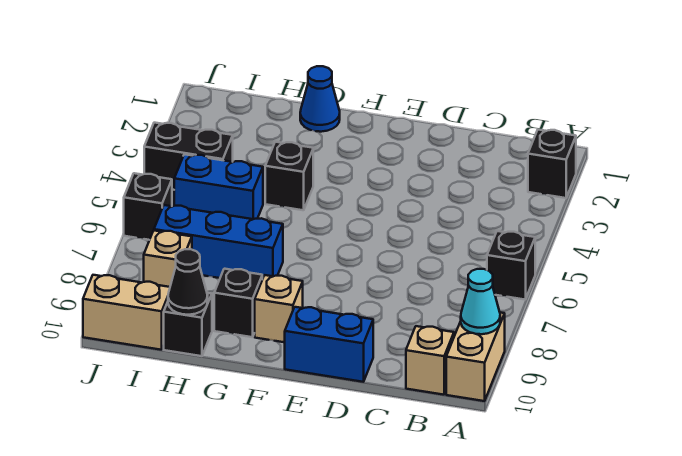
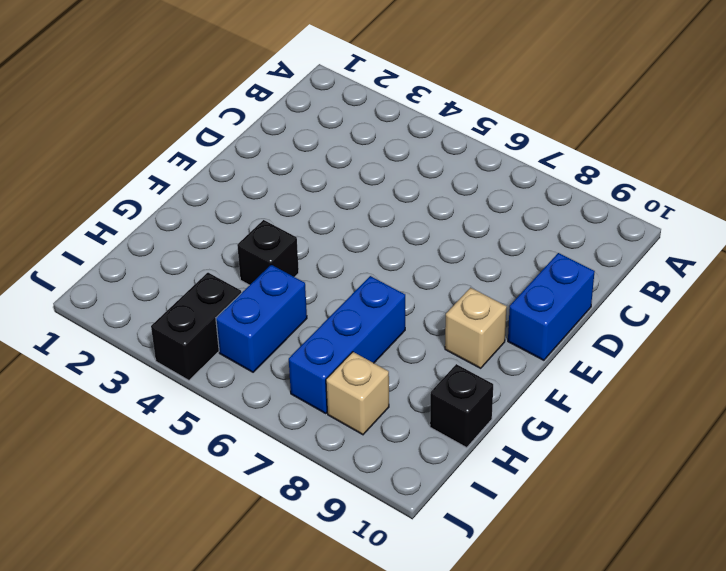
none -> black brick A2 level 1
none -> black brick A6 level 1
none -> tan brick A9:A10 level 1

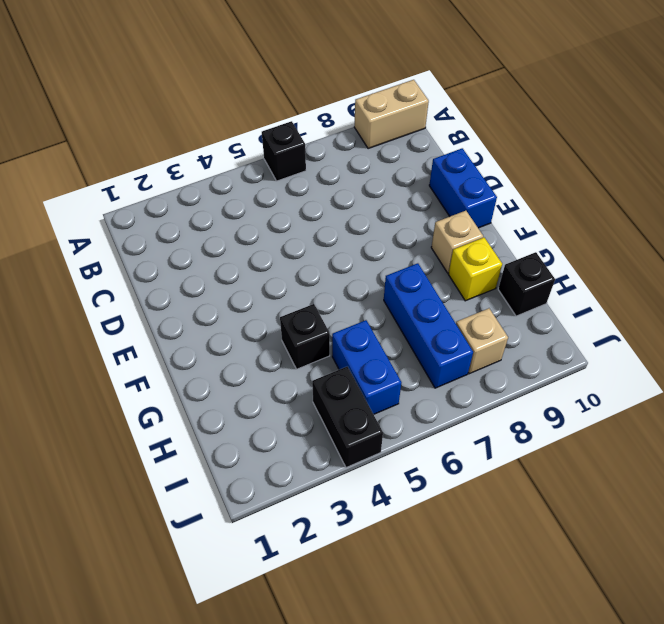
yellow brick G9 level 1 -> black brick G9 level 1
none -> black brick A2 level 1
none -> tan brick B10 level 1
none -> blue cone G1 level 1

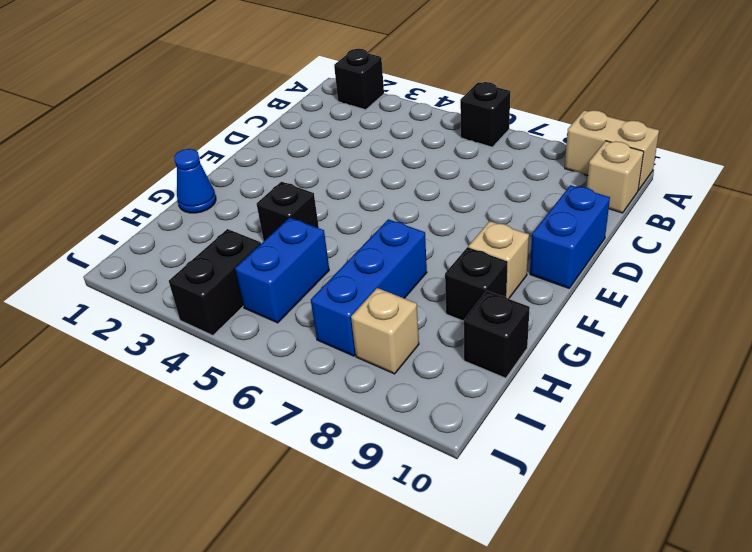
none -> tan brick I10:J10 level 1
none -> black brick J6 level 1
none -> cyan cone A9 level 2

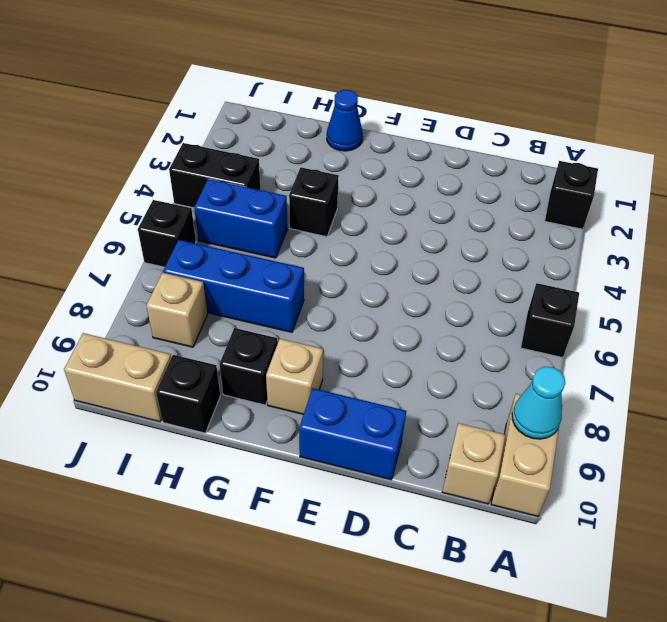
none -> black cone H10 level 2

